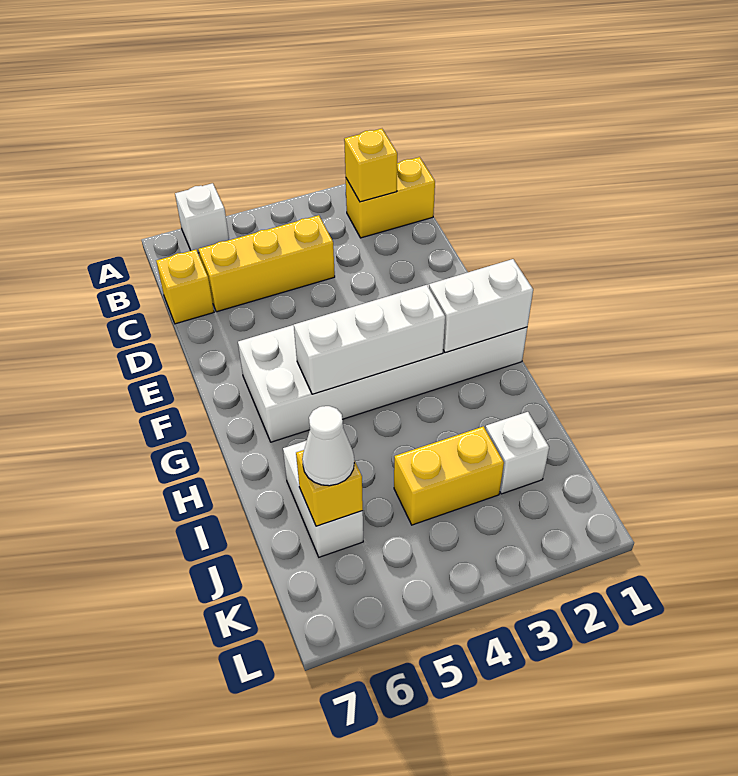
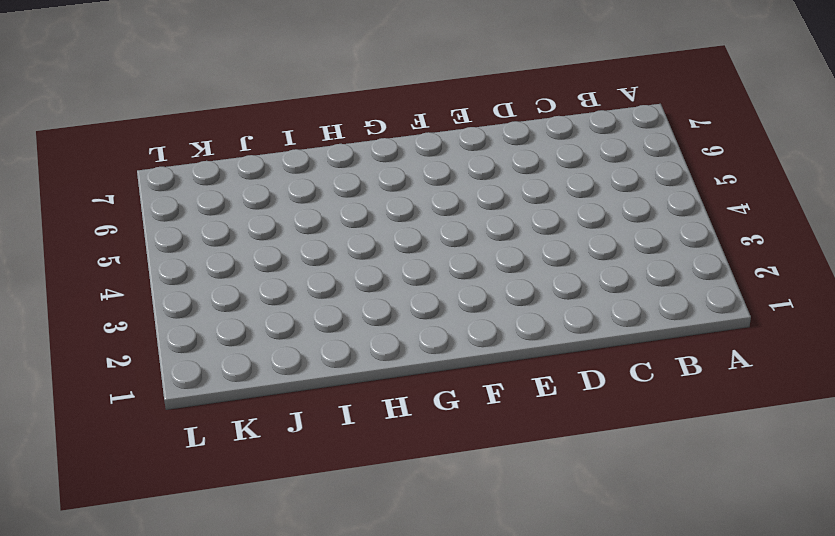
none -> white brick A6 level 1
none -> yellow brick B1:B2 level 1
none -> yellow brick C4:C6 level 1

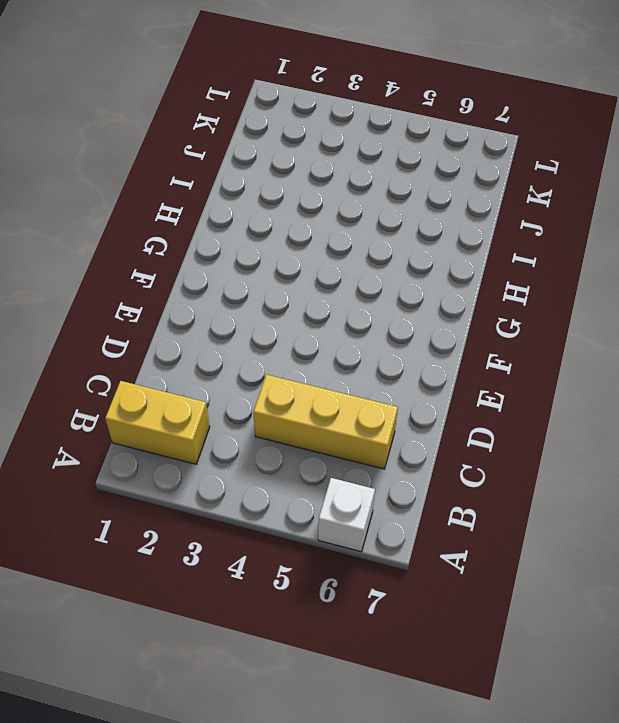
none -> yellow brick C7 level 1
none -> white brick F1:G6 level 1
none -> white brick I6:J6 level 1

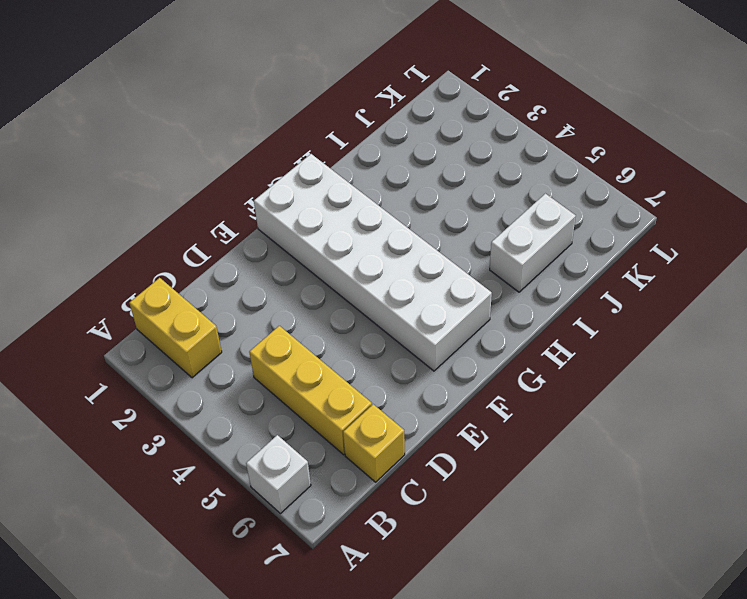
none -> white brick J2 level 1
none -> yellow brick J3:J4 level 1
none -> yellow brick B2 level 2

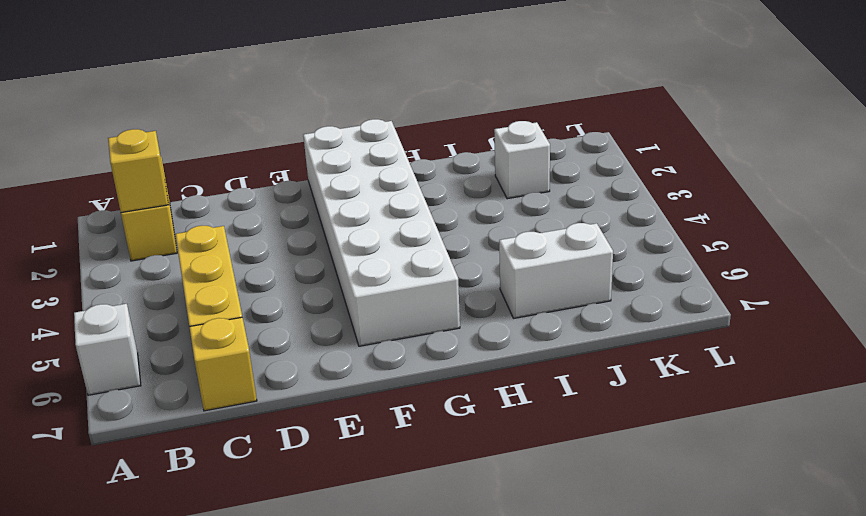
none -> yellow brick J3:J4 level 1
none -> white brick G1:G2 level 2
none -> white brick G3:G5 level 2

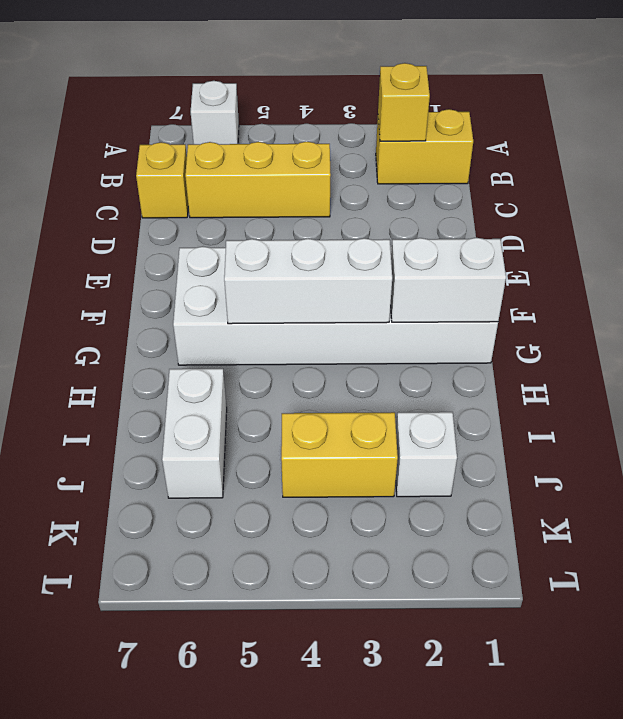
none -> yellow brick J6 level 2
none -> white cone J6 level 3

